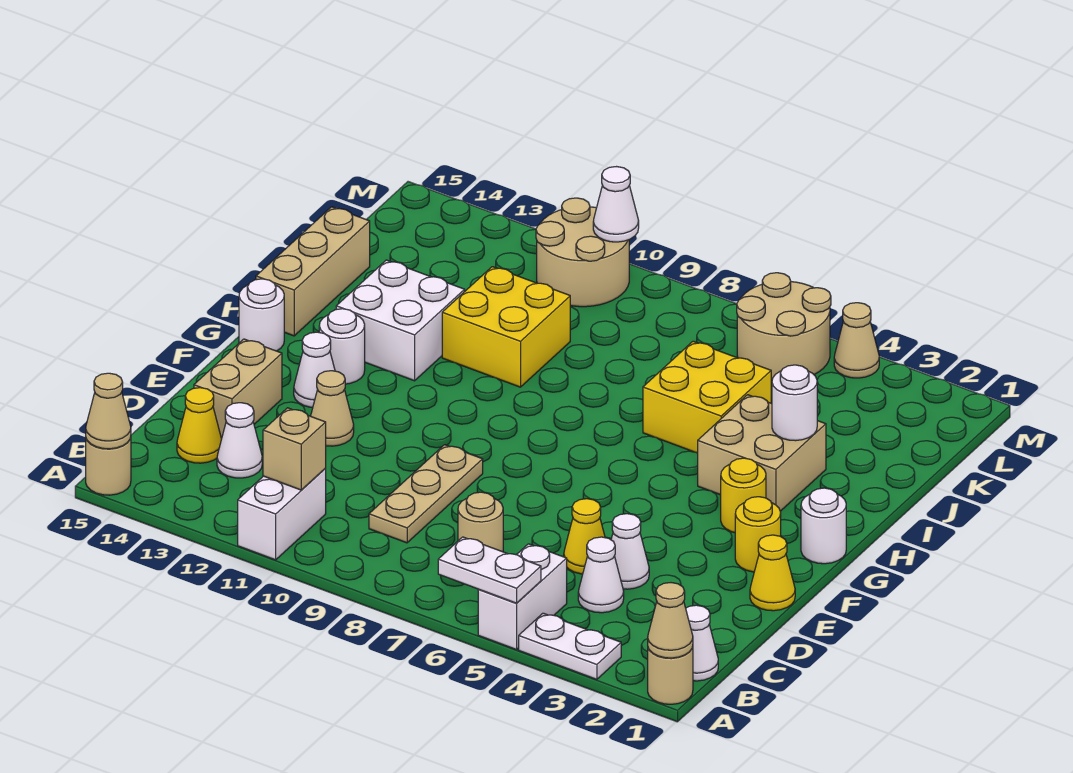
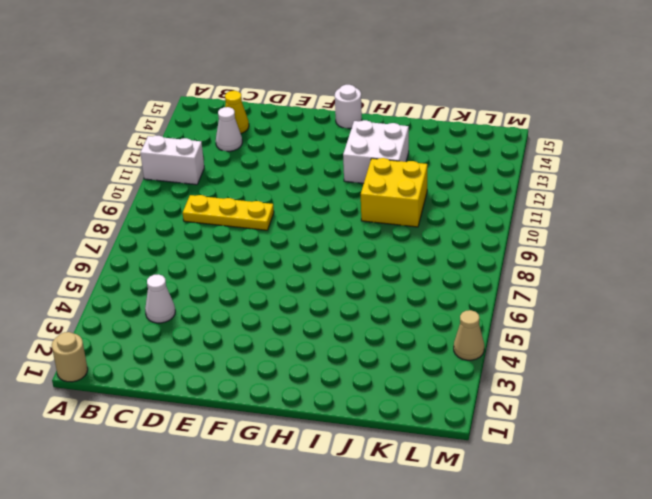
yellow plate C9:E9 level 1 -> tan plate C9:E9 level 1
none -> white plate A3:A4 level 1
none -> white brick A5:B5 level 1
none -> tan round brick A15 level 1
none -> white cone B1 level 1

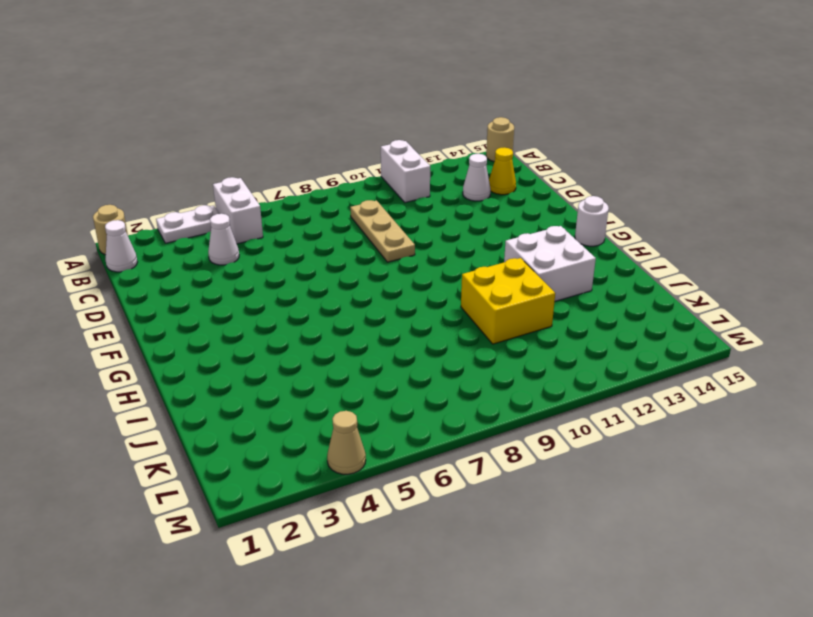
none -> tan round brick C7 level 1
none -> white cone D4 level 1
none -> yellow cone D5 level 1
none -> tan brick D14:E14 level 1

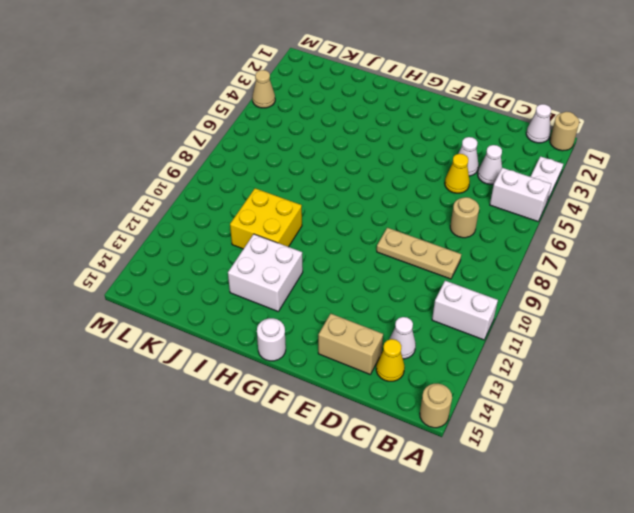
none -> yellow cone E1 level 1
none -> tan cone E12 level 1
none -> yellow round brick F2 level 1
none -> white cone F13 level 1

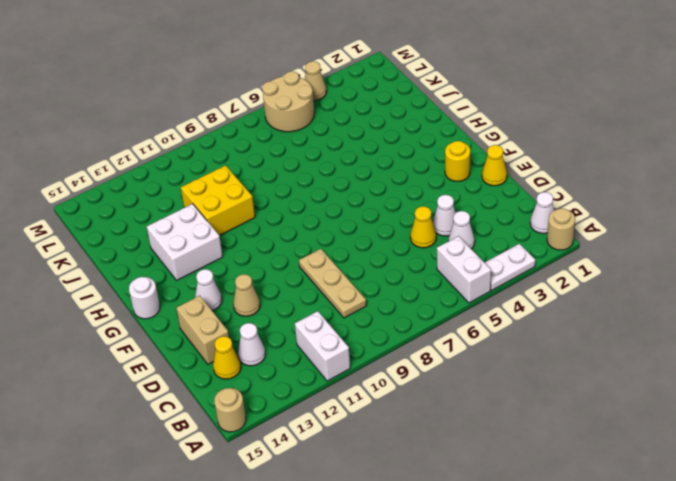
none -> tan round brick C7 level 1
none -> white round brick G1 level 1
none -> yellow round brick G3 level 1
none -> white round brick G13 level 1

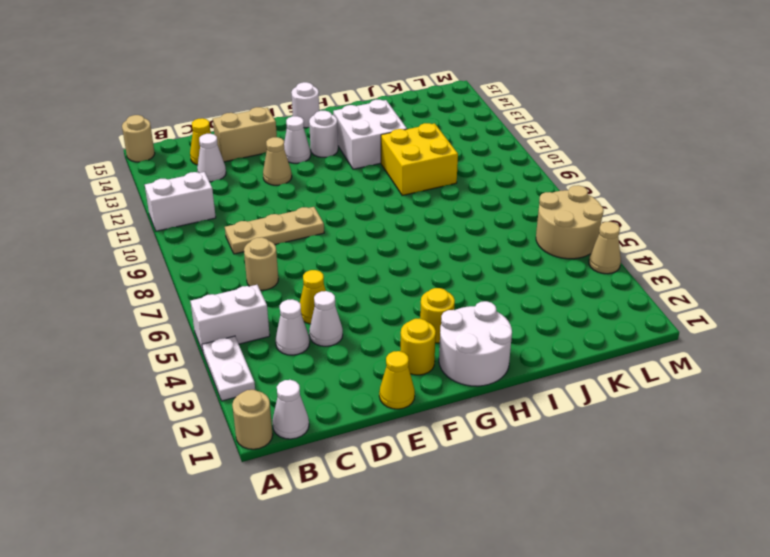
white round brick G1:H2 level 1 -> white round brick G1 level 1
none -> tan brick H3:I4 level 1
none -> tan brick H15:J15 level 1
none -> yellow brick I5:J6 level 1
none -> tan round brick L10:M11 level 1

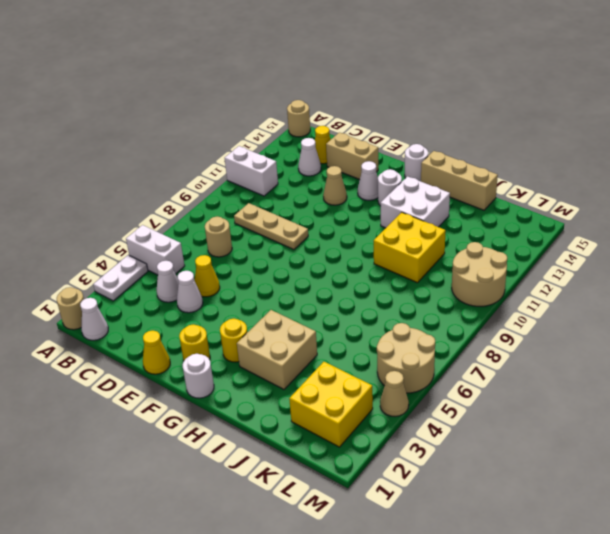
yellow brick K2:L3 level 1 -> yellow brick I5:J6 level 1
none -> tan cone A1 level 2
none -> white plate A5:A6 level 2
none -> tan cone A15 level 2
none -> tan brick B11 level 2

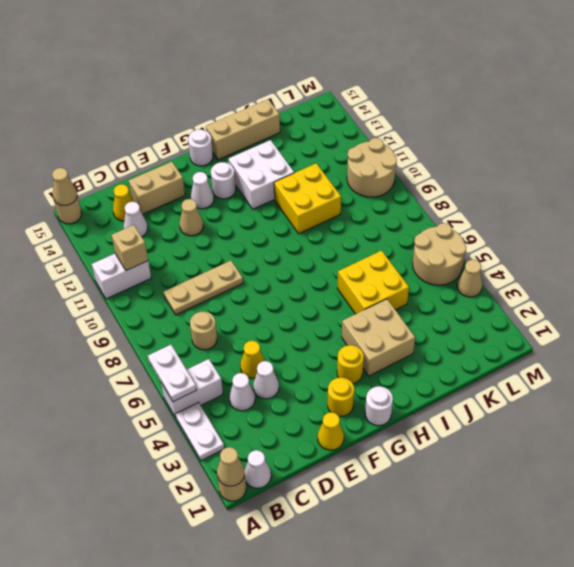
none -> white round brick I3 level 2
none -> white cone M10 level 2

